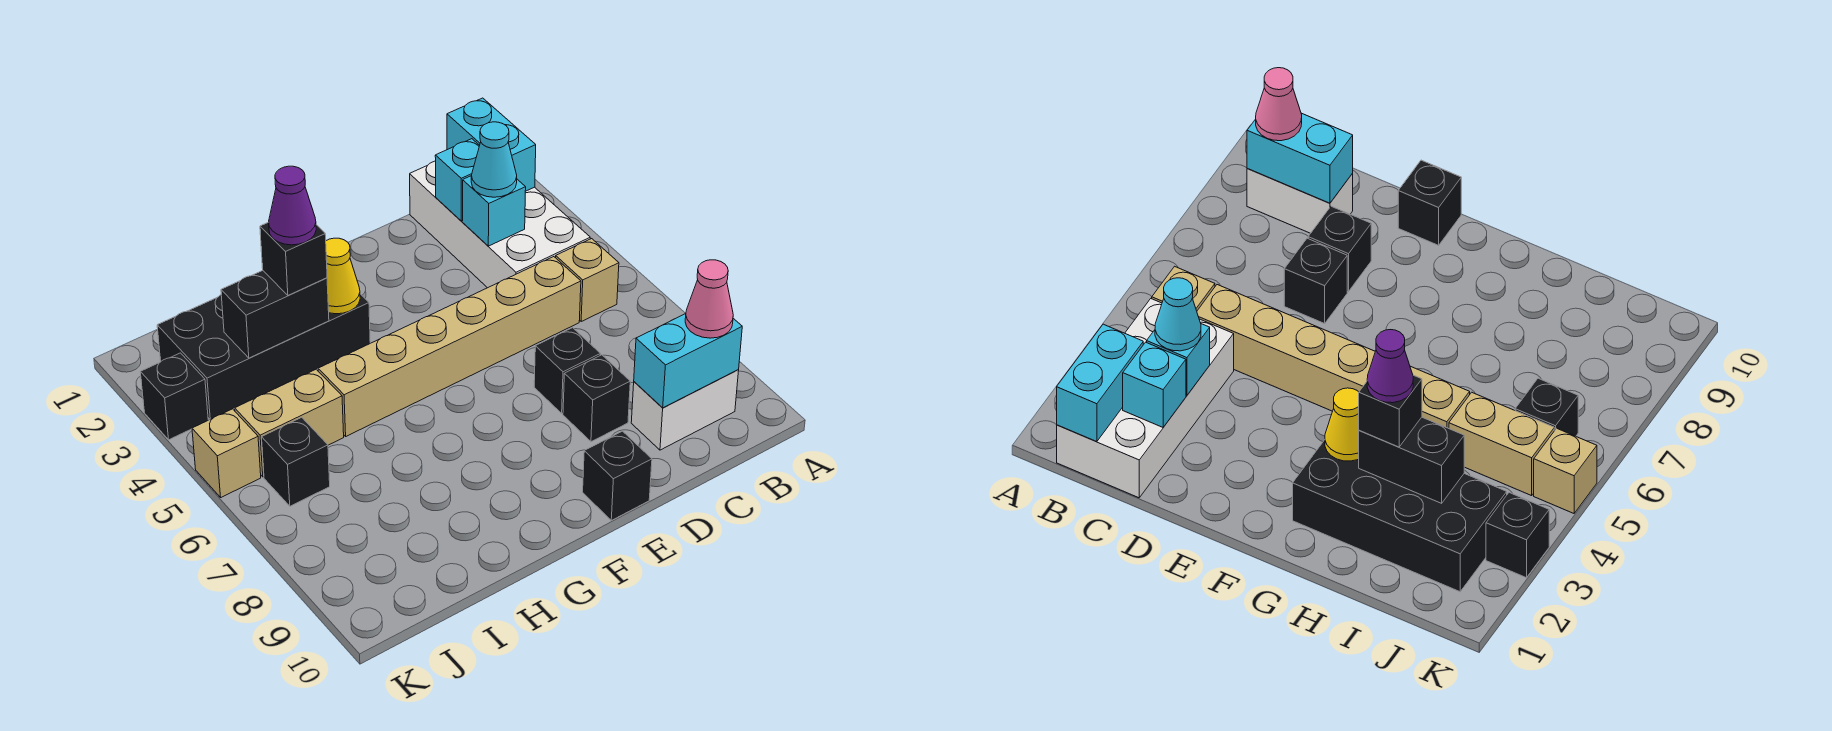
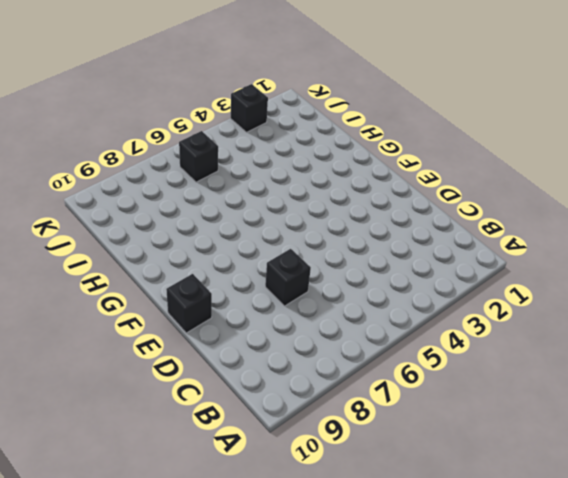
none -> white brick B1:C4 level 1
none -> tan brick B5 level 1
none -> white brick B9:C9 level 1

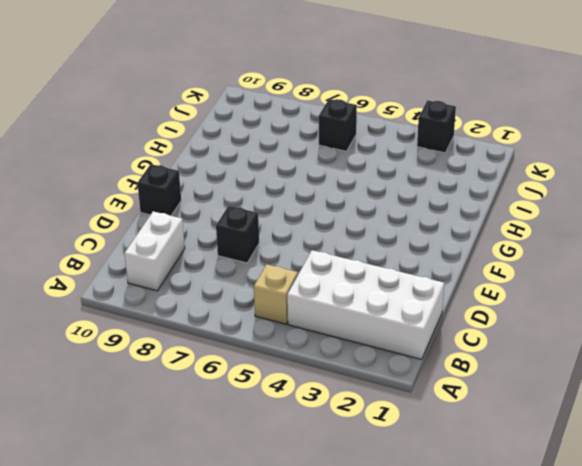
none -> tan brick C5:H5 level 1
none -> black brick D8 level 1
none -> black brick G2:J3 level 1

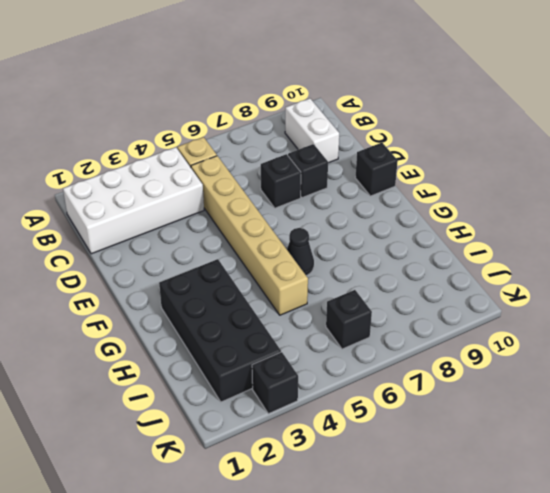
black cone G6 level 1 -> none
none -> tan brick I5:J5 level 1
none -> tan brick K5 level 1
none -> cyan brick B1:B2 level 2

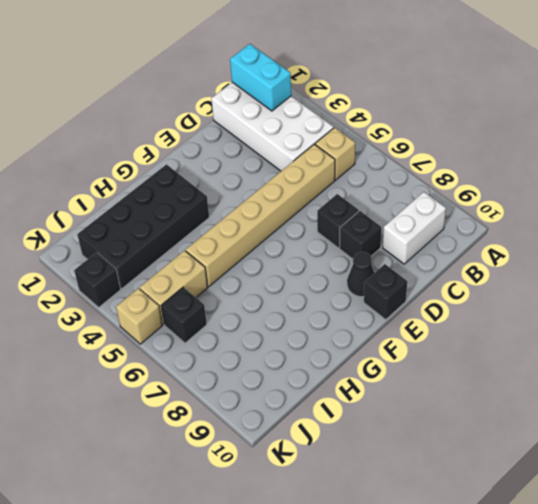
black cone E9 level 1 -> none
none -> cyan brick B9:C9 level 2
none -> cyan brick C2 level 2
none -> cyan brick C3 level 2

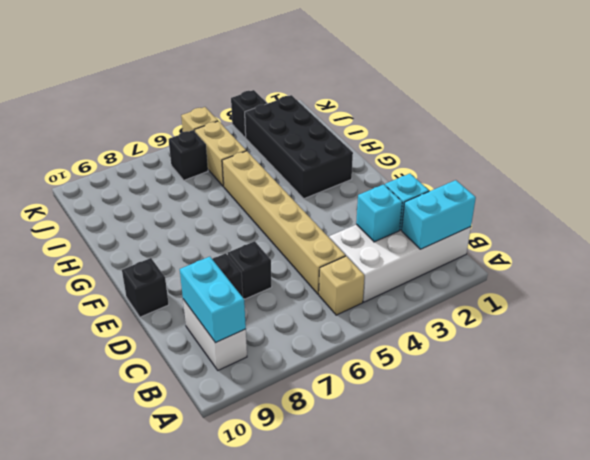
none -> yellow cone G3 level 2
none -> black brick H3:I3 level 2
none -> pink cone B9 level 3

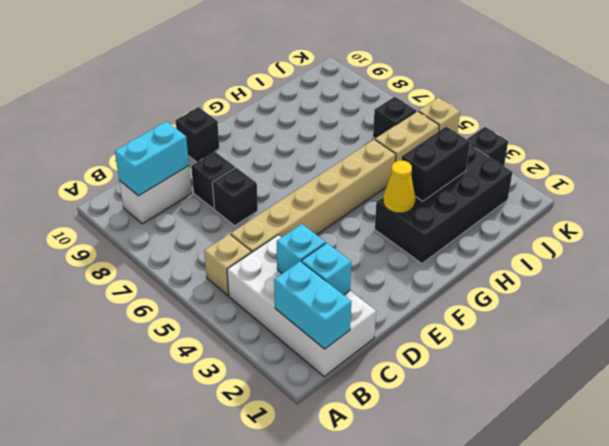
none -> pink cone B9 level 3
none -> cyan cone C3 level 3
none -> black brick H3 level 3

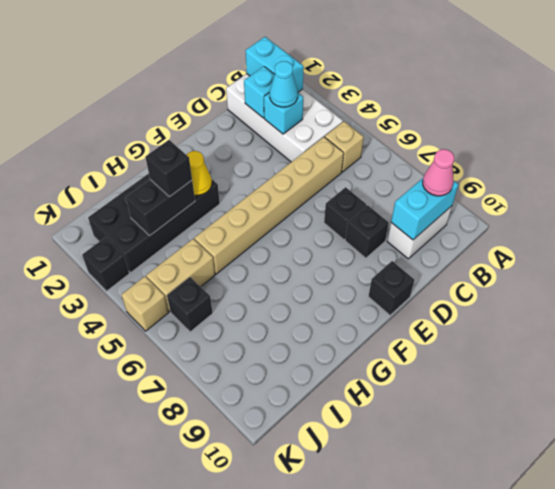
none -> purple cone H3 level 4

